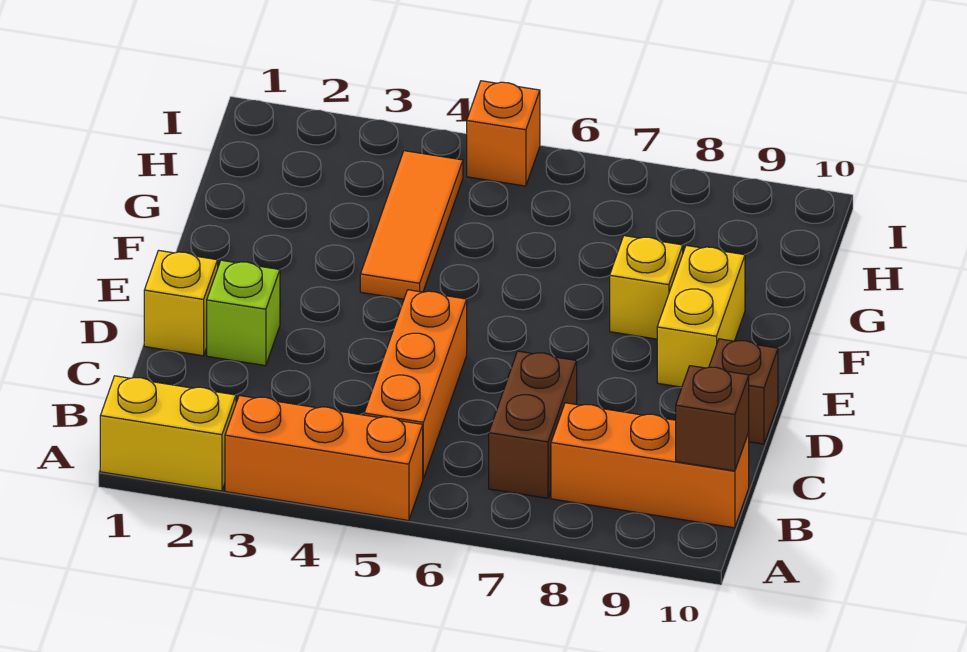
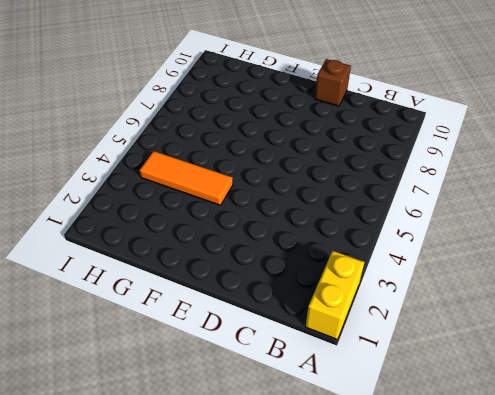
none -> orange brick A3:A5 level 1
none -> orange brick B5:D5 level 1
none -> brown brick B7:C7 level 1

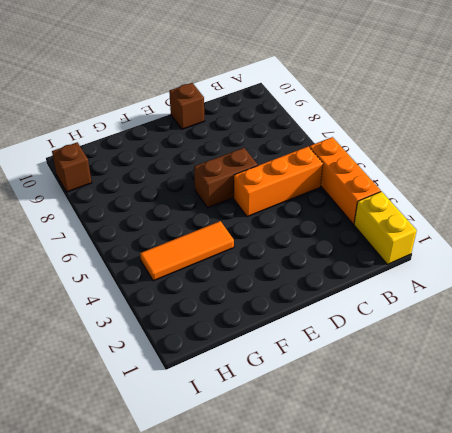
brown brick D6:E6 level 1 -> brown brick B7:C7 level 1
brown brick I9 level 1 -> brown brick B10 level 2
none -> orange brick B8:B10 level 1
none -> yellow brick D1 level 1
none -> lime brick D2 level 1

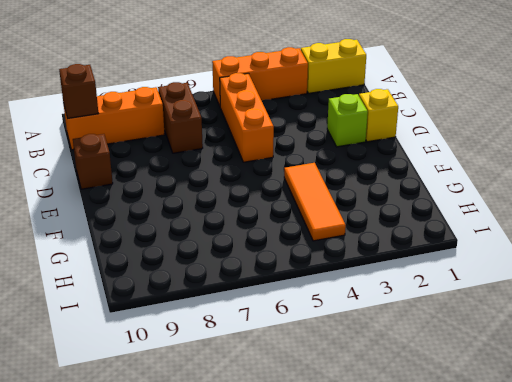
none -> yellow brick E9:F9 level 1
none -> yellow brick F8 level 1
none -> orange brick I5 level 1

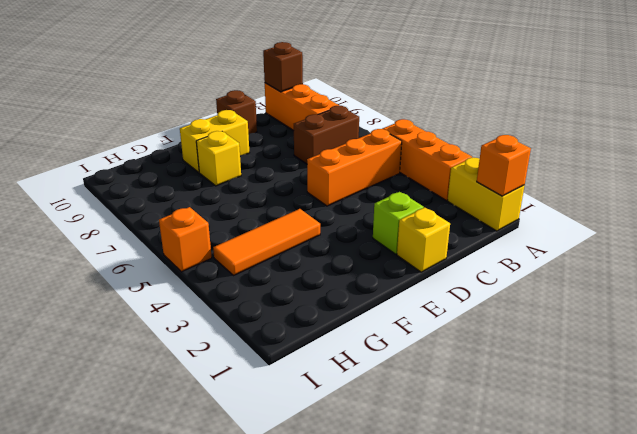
orange brick A1 level 2 -> none

